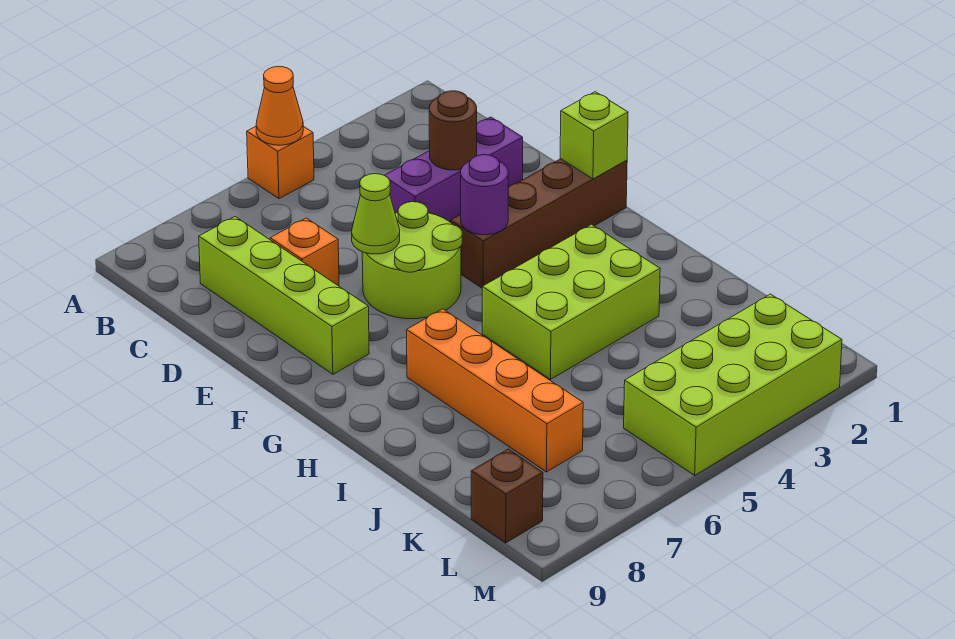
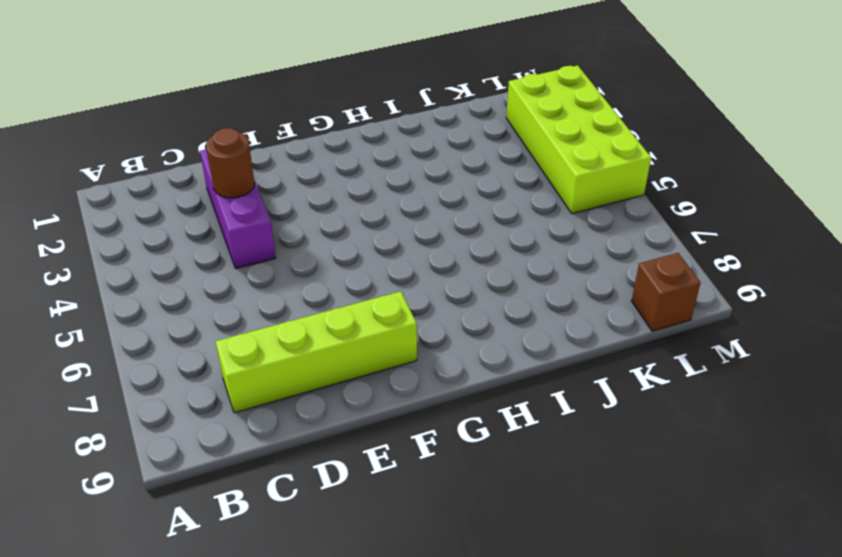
none -> orange brick A5 level 1
none -> orange brick D7 level 1
none -> lime round brick E5:F6 level 1

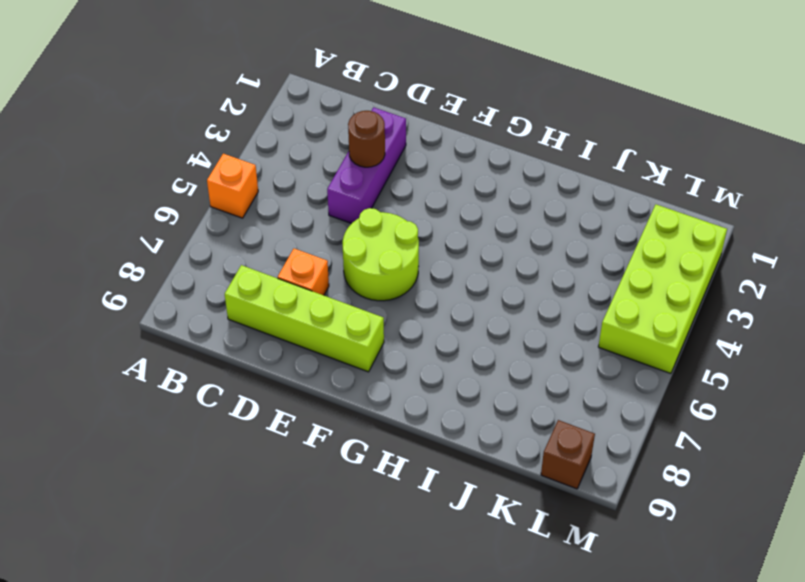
none -> brown brick F1:F4 level 1
none -> lime brick H3:I5 level 1
none -> orange brick H7:K7 level 1

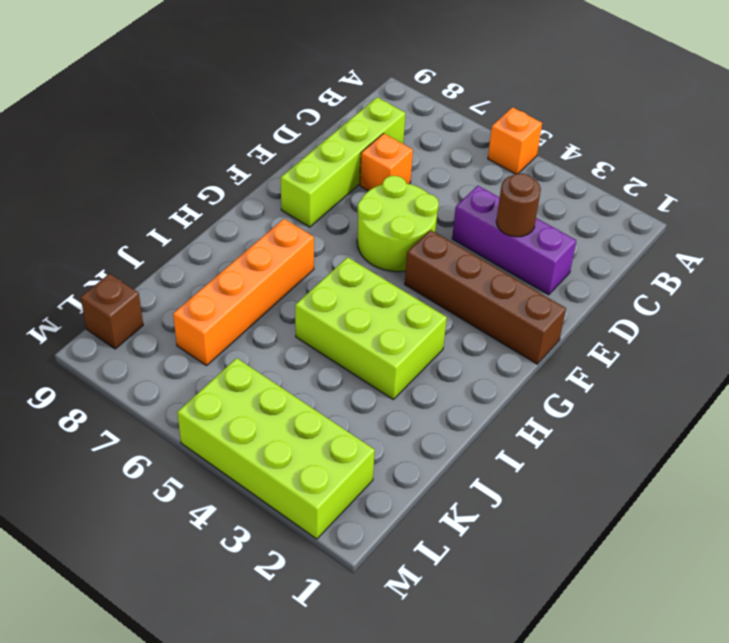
none -> orange cone A5 level 2
none -> lime cone E6 level 2
none -> lime brick F1 level 2

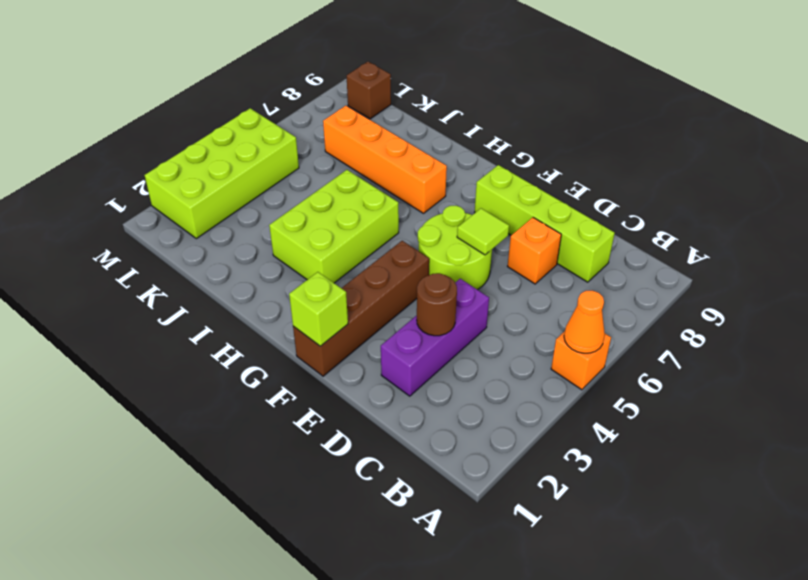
lime tile E6 level 2 -> lime cone E6 level 2
none -> purple round brick F4 level 2

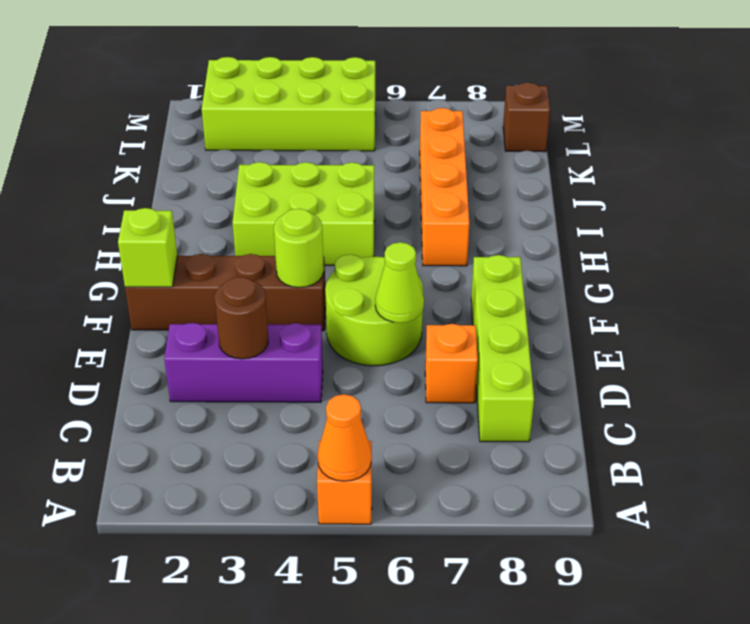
lime round brick F4 level 2 -> purple round brick F4 level 2

